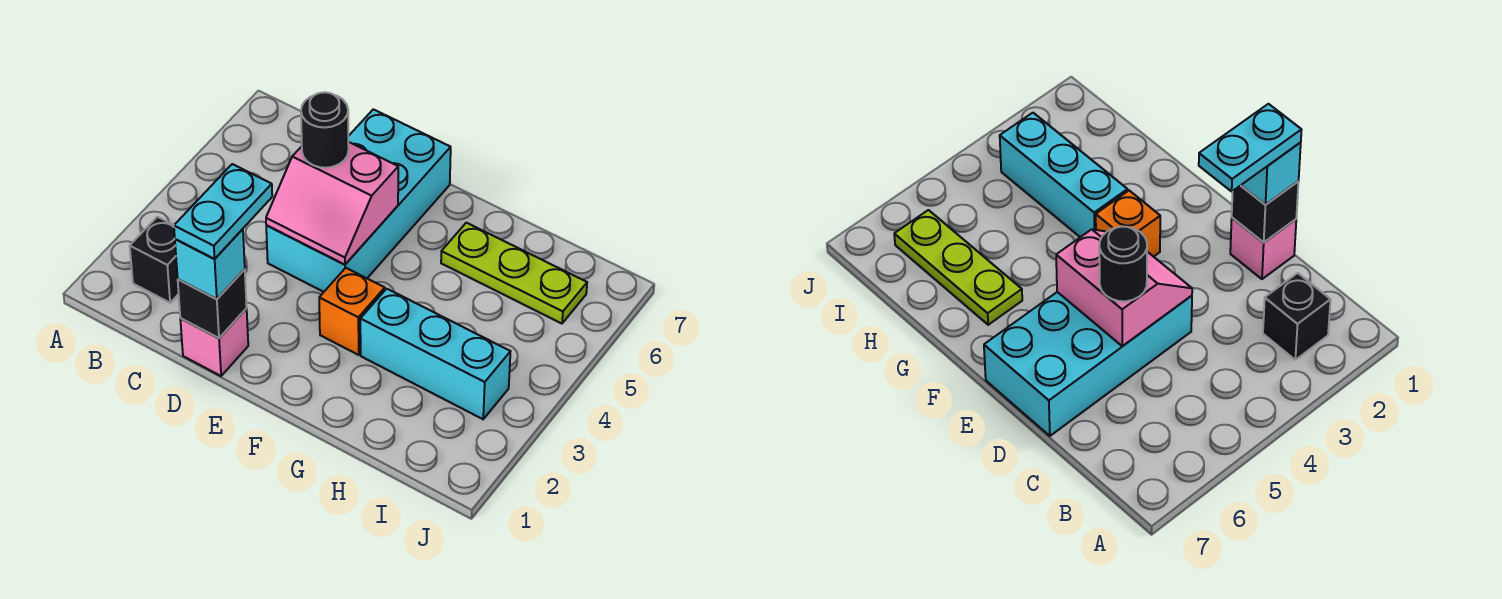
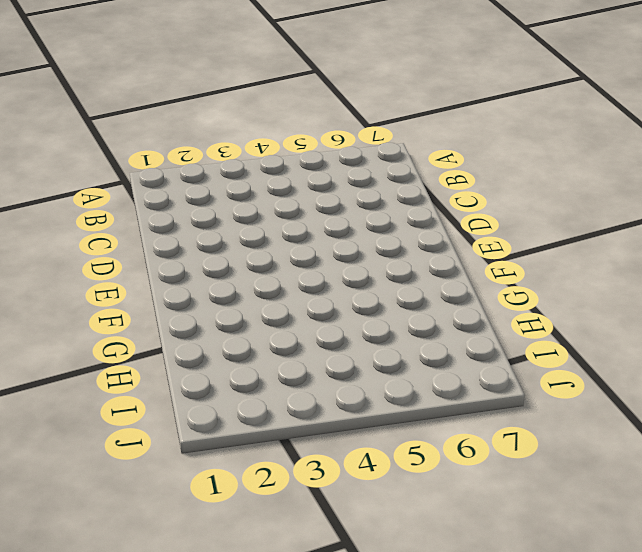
none -> black brick B2 level 1
none -> pink brick D1 level 1

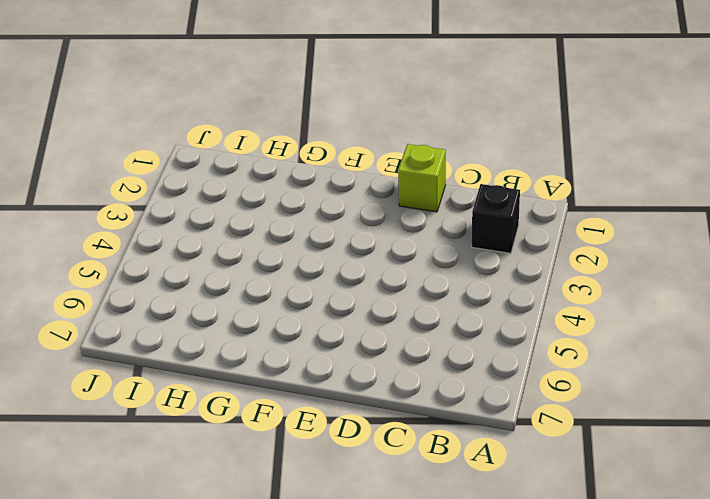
lime brick D1 level 1 -> pink brick D1 level 1
none -> cyan brick D4:E7 level 1
none -> orange brick F3 level 1

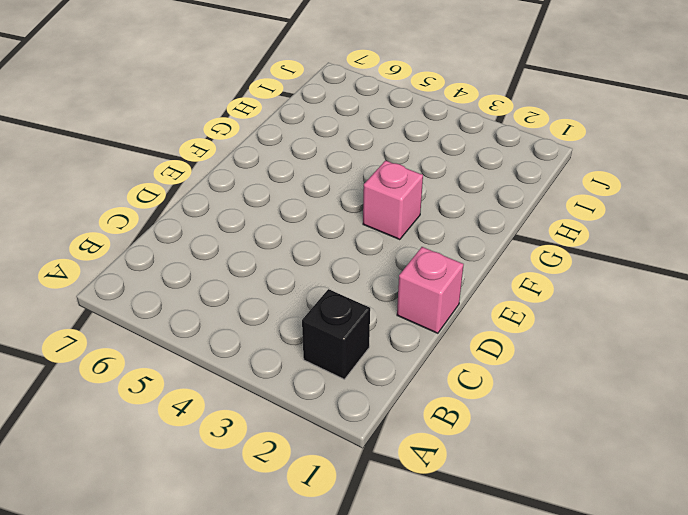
pink brick F3 level 1 -> orange brick F3 level 1
none -> cyan brick D4:E7 level 1
none -> cyan brick G3:I3 level 1

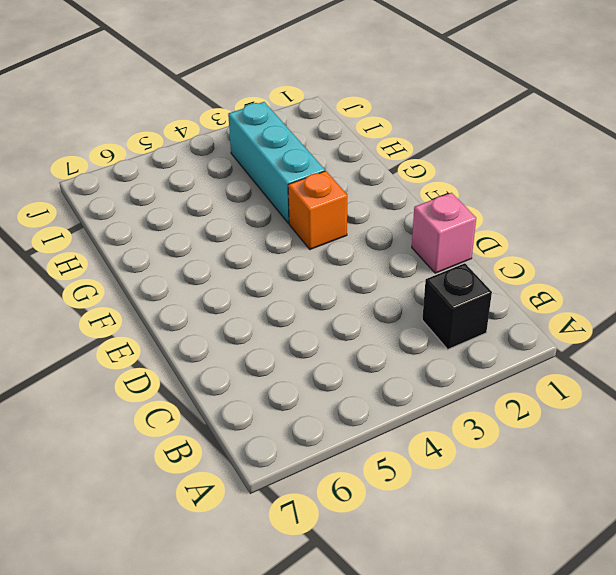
none -> cyan brick D4:E7 level 1
none -> lime plate G6:I6 level 1

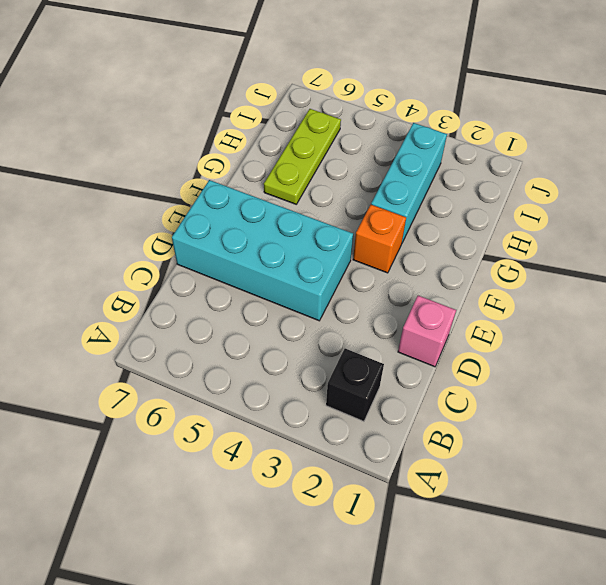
none -> black brick D1 level 2
none -> pink slope D4:E5 level 2 top 5

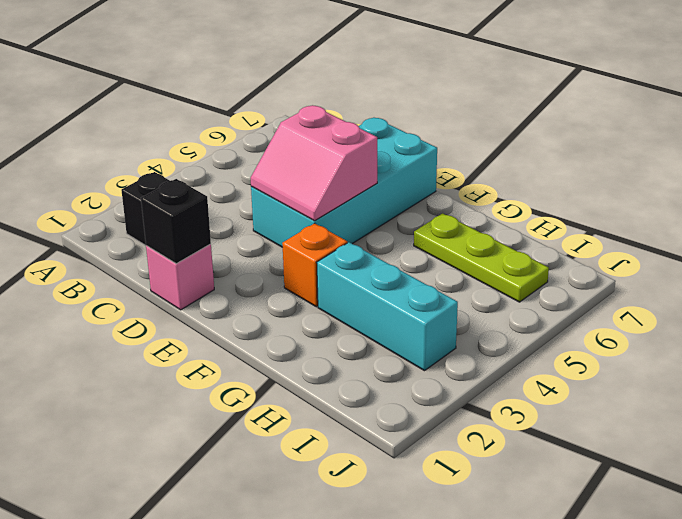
none -> cyan brick D1 level 3
none -> black round brick D5 level 3

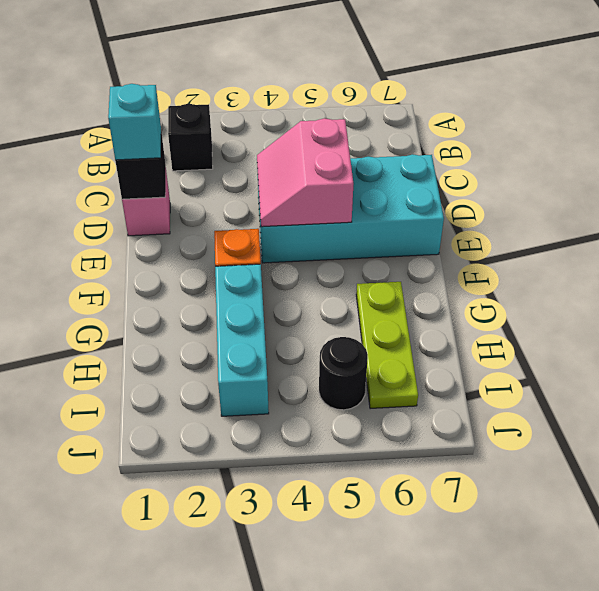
black round brick I5 level 1 -> black round brick D5 level 3
none -> cyan plate D1:D2 level 4

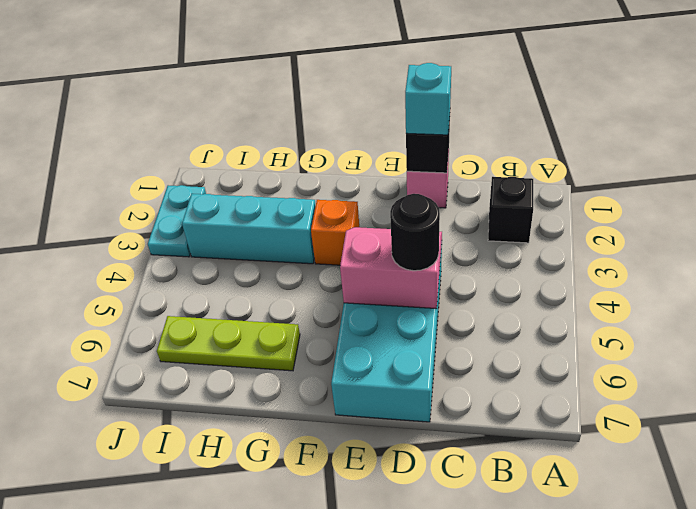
cyan plate J2:J3 level 1 -> cyan plate D1:D2 level 4

